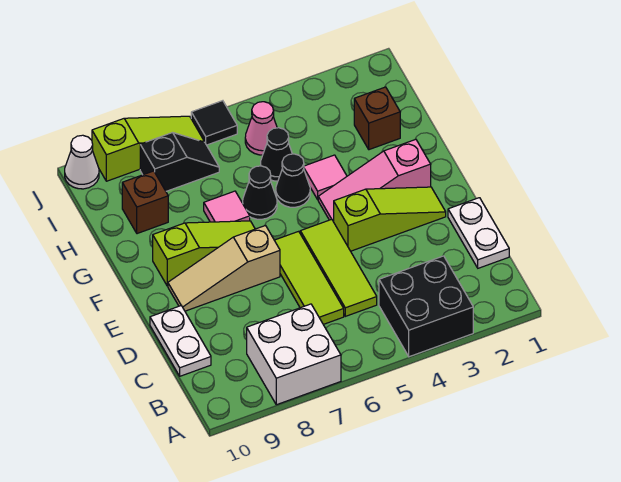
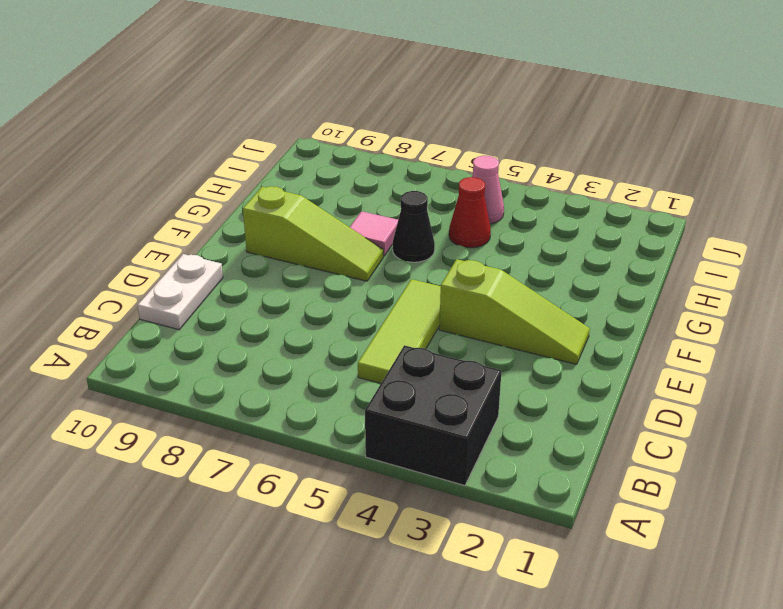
red cone H5 level 1 -> black cone H5 level 1
none -> white brick A7:B8 level 1
none -> white plate C1:D1 level 1
none -> lime tile C6:E6 level 1

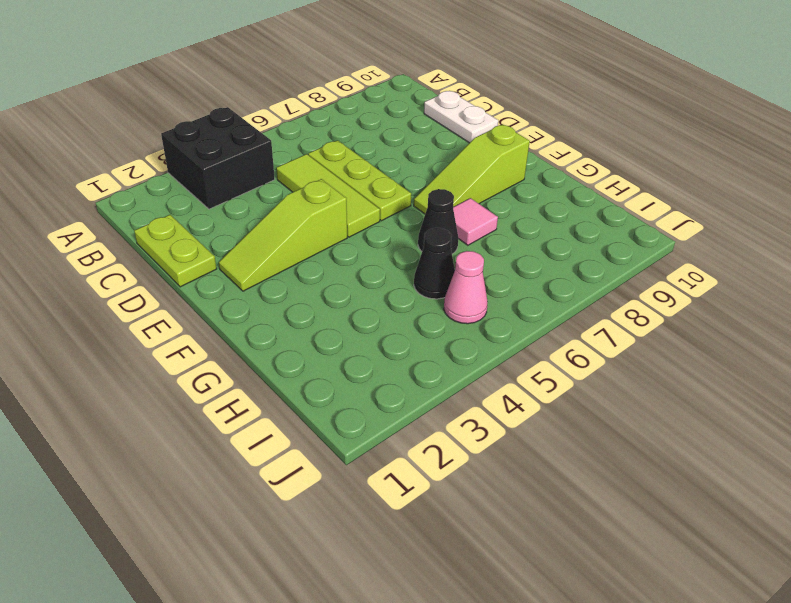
lime plate C1:D1 level 1 -> white plate C1:D1 level 1
lime plate C6:E6 level 1 -> lime tile C6:E6 level 1
none -> white brick A7:B8 level 1
none -> tan slope E7:E9 level 1 top 7
none -> pink slope F2:F4 level 1 top 2

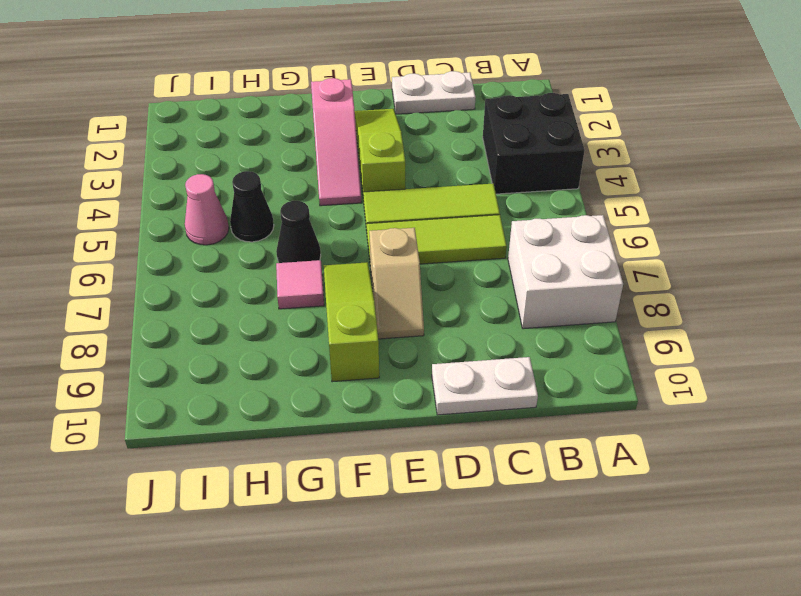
tan slope E7:E8 level 1 top 7 -> tan slope E7:E9 level 1 top 7
none -> pink tile G4 level 1
none -> black cone G5 level 1
none -> brown brick H2 level 1

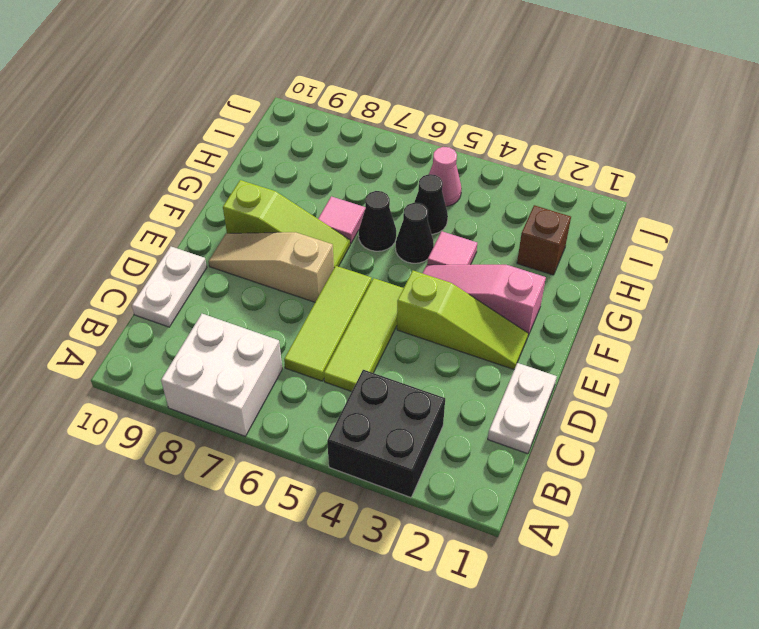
none -> brown brick H9 level 1
none -> black slope I7:I8 level 1 top 8
none -> black tile J6 level 1

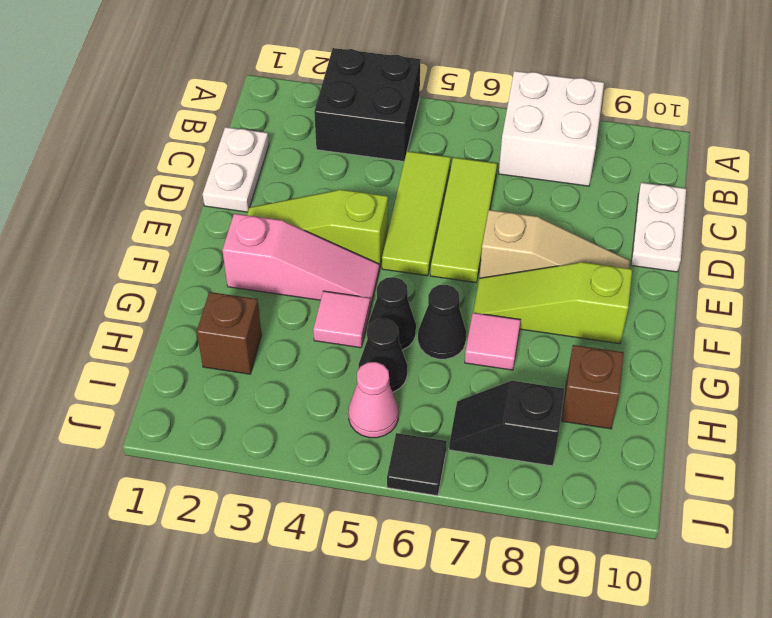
none -> lime slope J7:J9 level 1 top 9
none -> white cone J10 level 1

